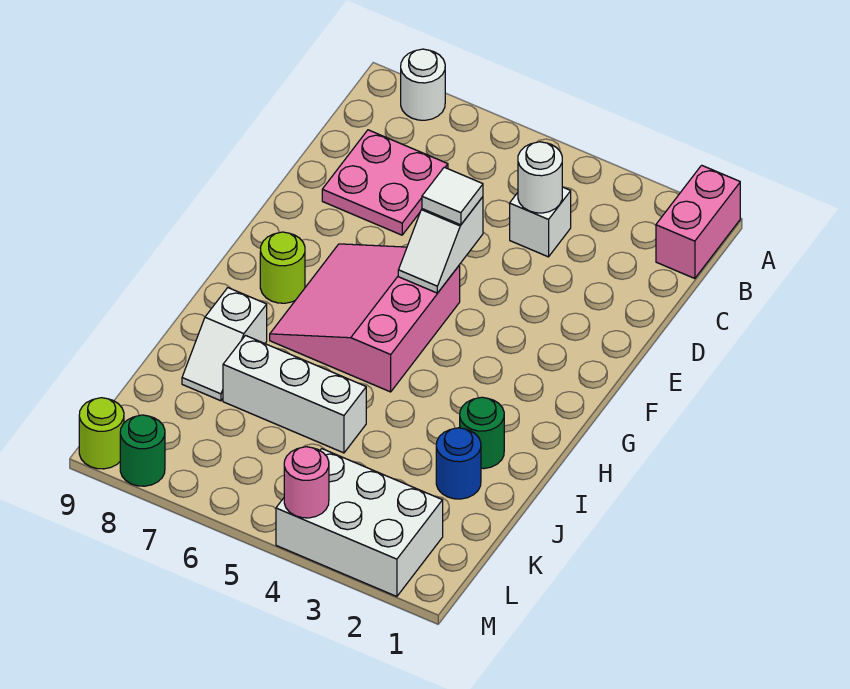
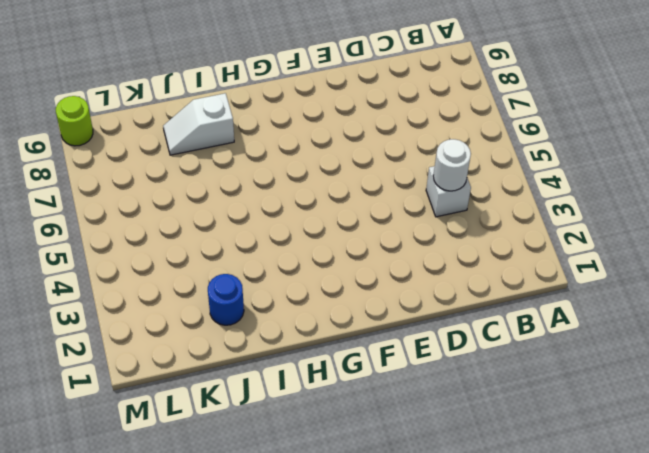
none -> pink brick A1:B1 level 1
none -> white round brick A8 level 1
none -> pink plate C7:D8 level 1

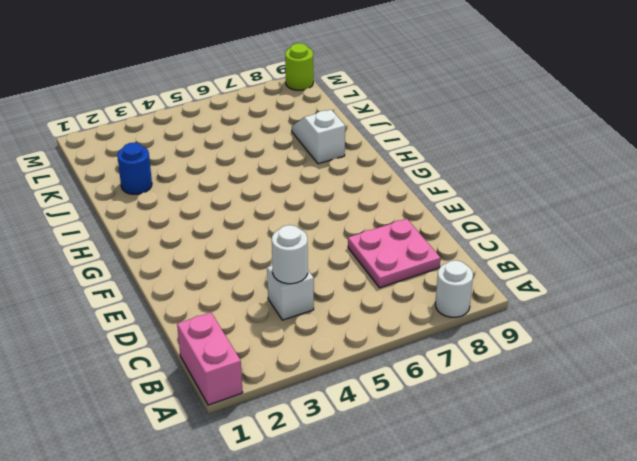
none -> pink slope F5:H7 level 1 top 5
none -> lime round brick G8 level 1
none -> green round brick I2 level 1

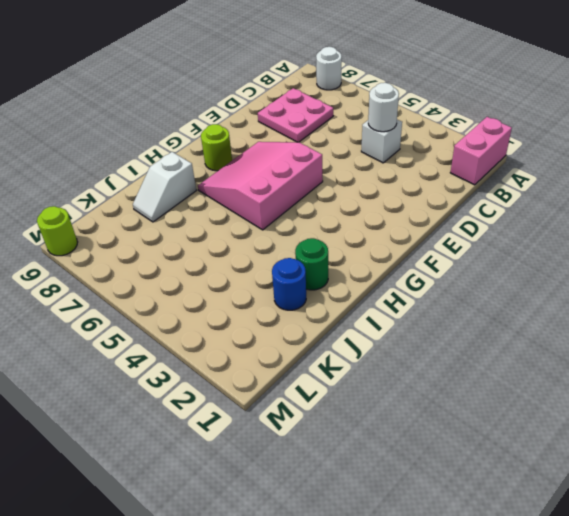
none -> white brick J5:J7 level 1
none -> white brick L2:M4 level 1
none -> green round brick M8 level 1

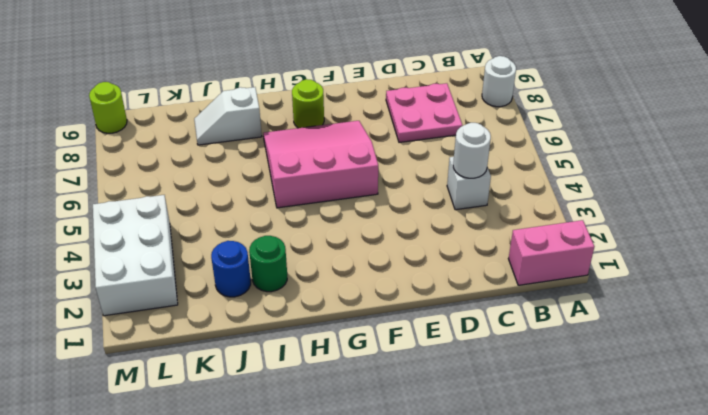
none -> white brick J5:J7 level 1
none -> green round brick M8 level 1
none -> white slope E5:F5 level 2 top E

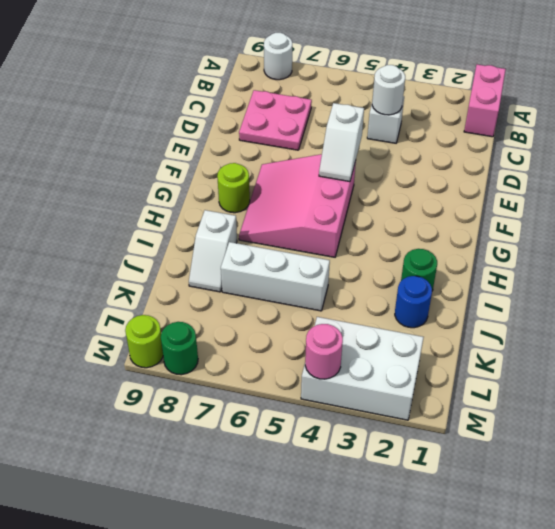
none -> white tile E5 level 3

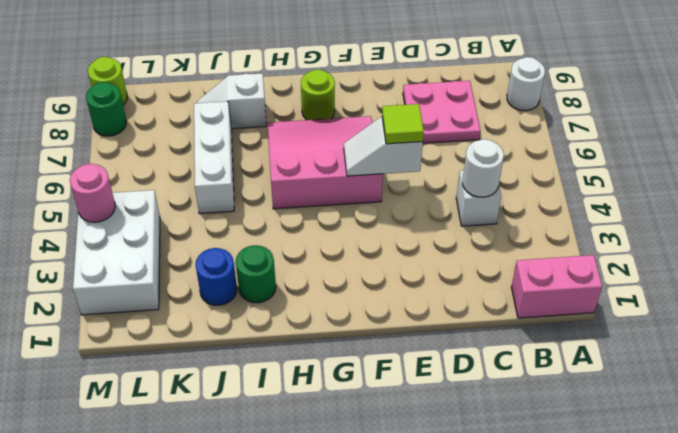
lime tile E5 level 3 -> white tile E5 level 3

